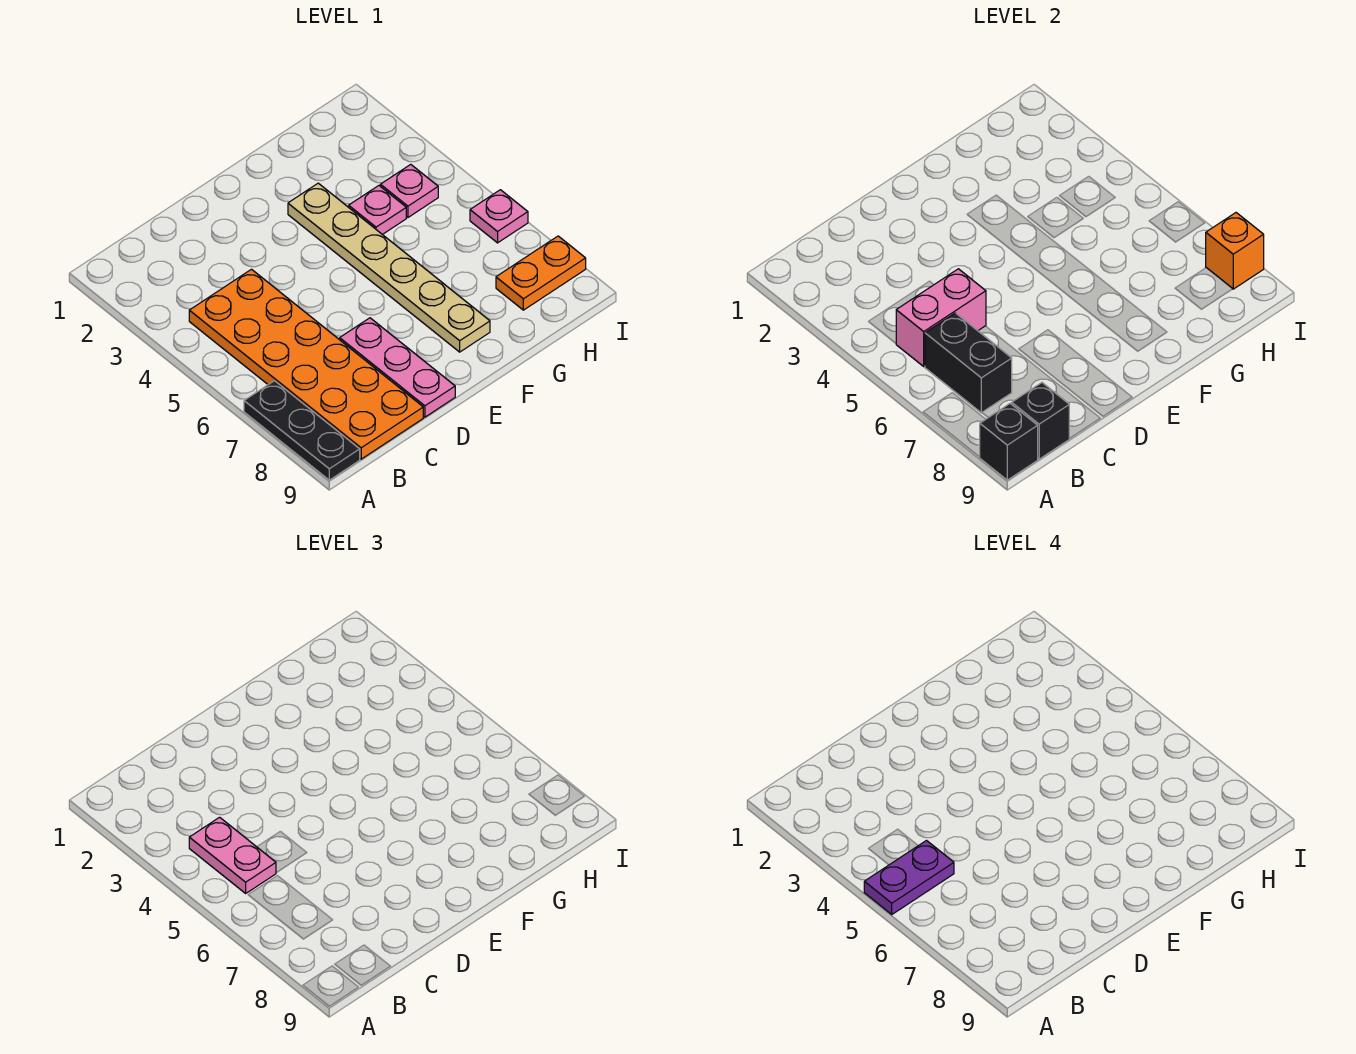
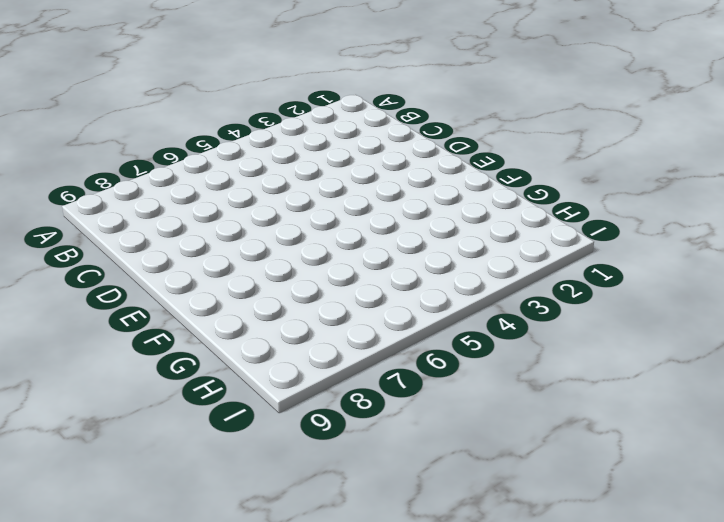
none -> black plate A7:A9 level 1
none -> orange plate B4:C9 level 1
none -> pink plate D7:D9 level 1

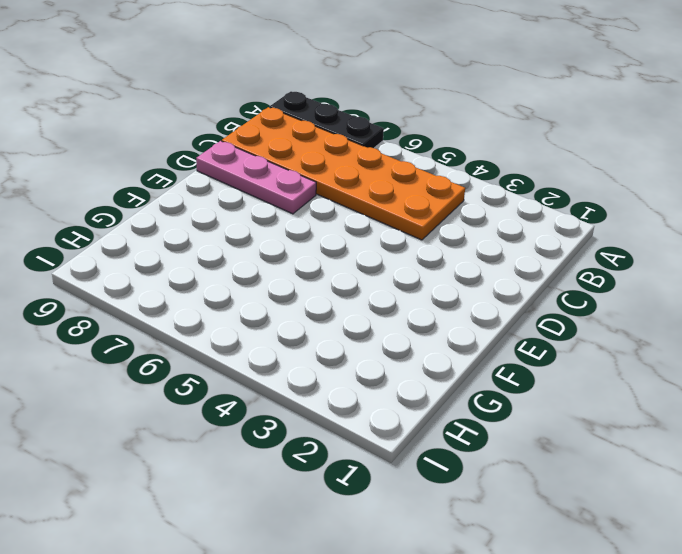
none -> tan plate F3:F8 level 1
none -> pink plate G4 level 1
none -> pink plate H4 level 1

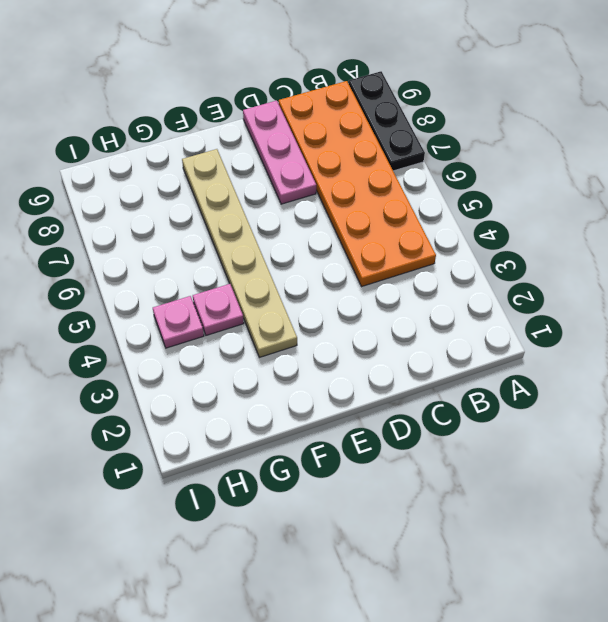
none -> orange plate H8:I8 level 1
none -> pink plate I6 level 1
none -> black brick A9 level 2

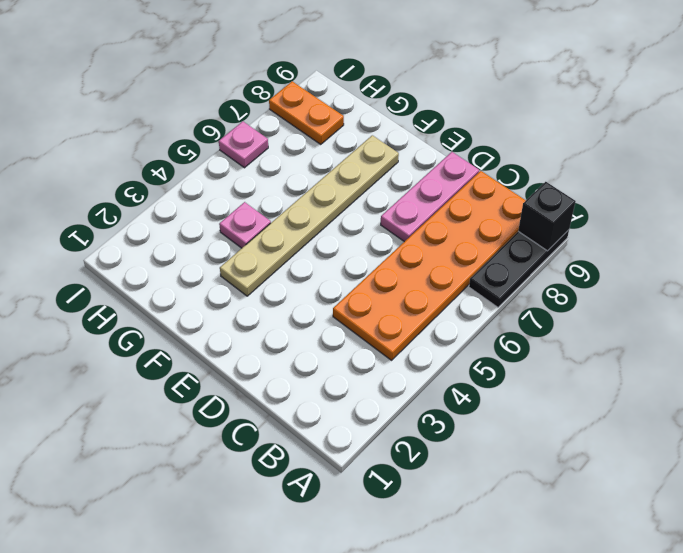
none -> pink plate H4 level 1
none -> pink brick B5:C5 level 2
none -> black brick B6:B7 level 2

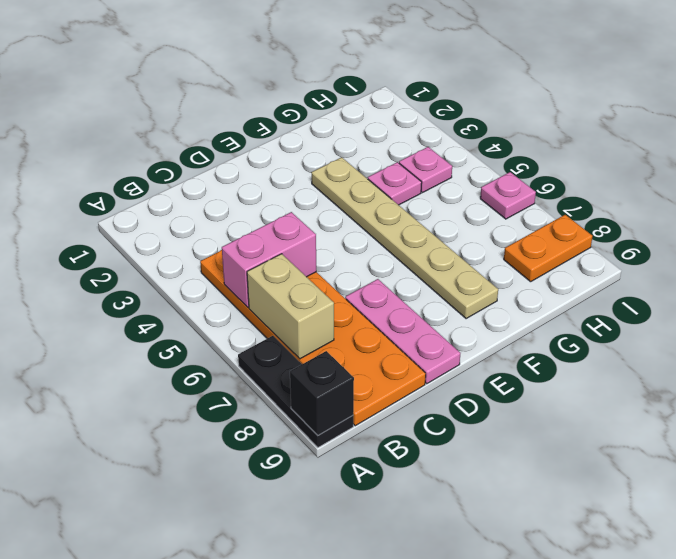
tan brick B6:B7 level 2 -> black brick B6:B7 level 2
none -> black brick B9 level 2
none -> orange brick I8 level 2
none -> pink plate B4:B5 level 3

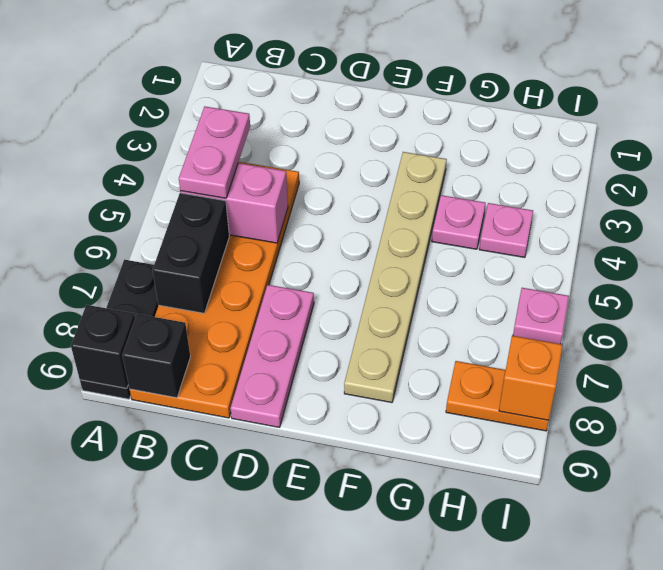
none -> purple plate A5:B5 level 4

